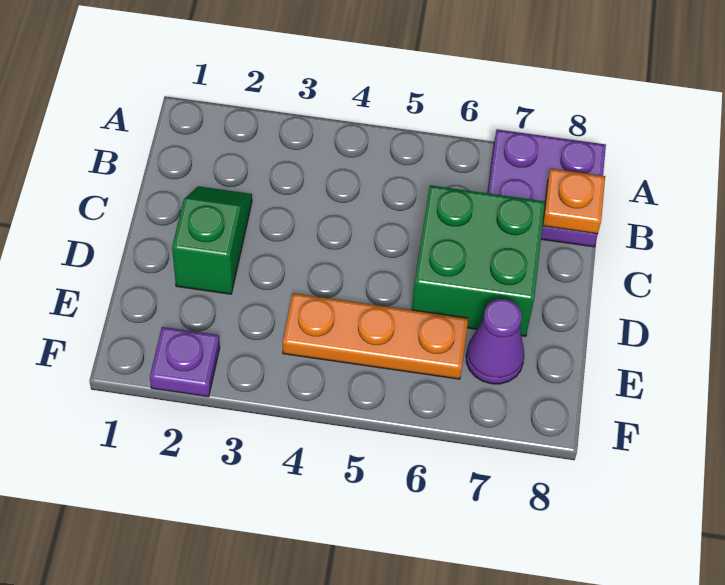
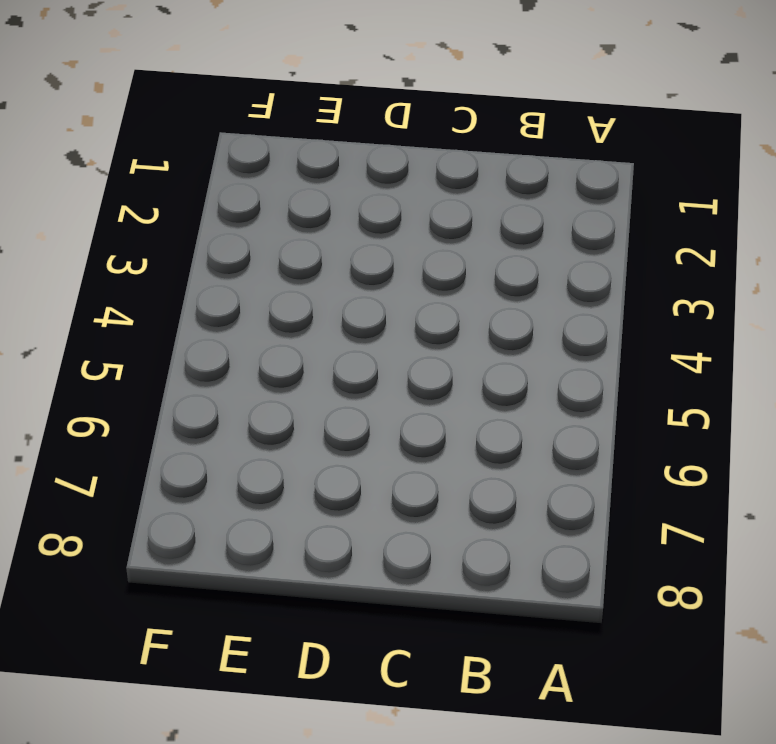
none -> purple plate A7:B8 level 1
none -> green slope C2:D2 level 1 top D

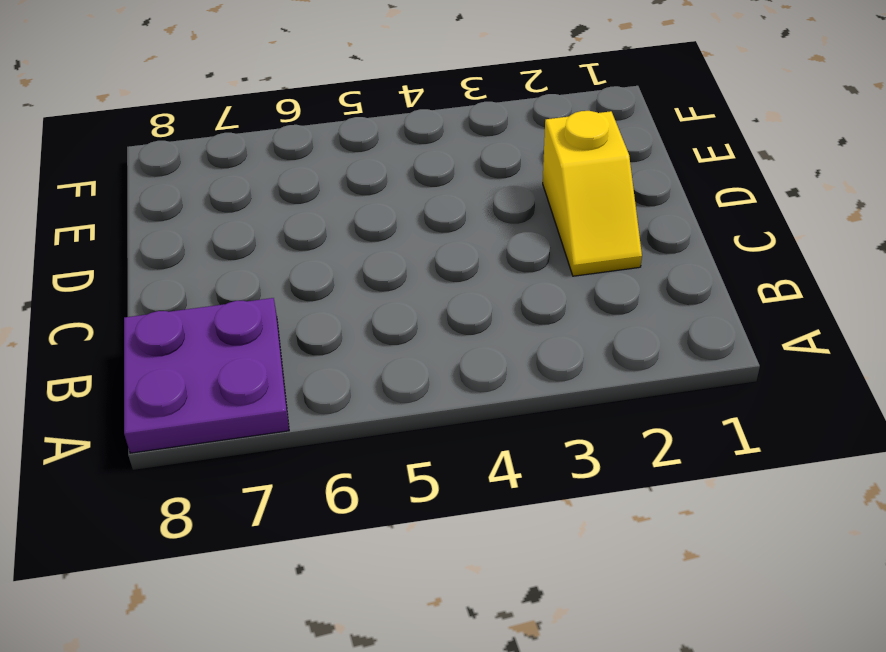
yellow slope C2:D2 level 1 top D -> green slope C2:D2 level 1 top D
none -> green brick C6:D7 level 1
none -> orange plate E4:E6 level 1

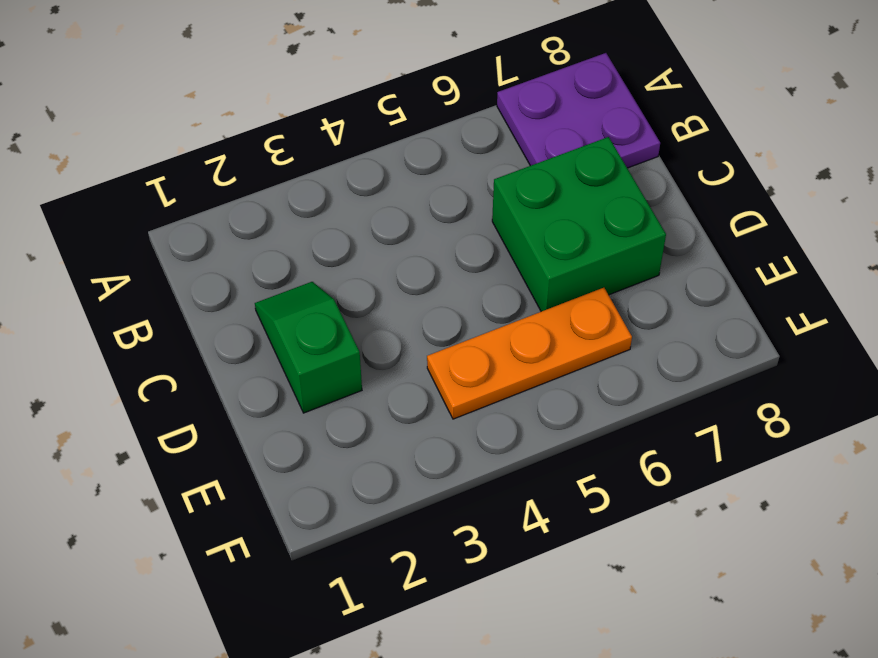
none -> purple cone E7 level 1
none -> purple plate F2 level 1

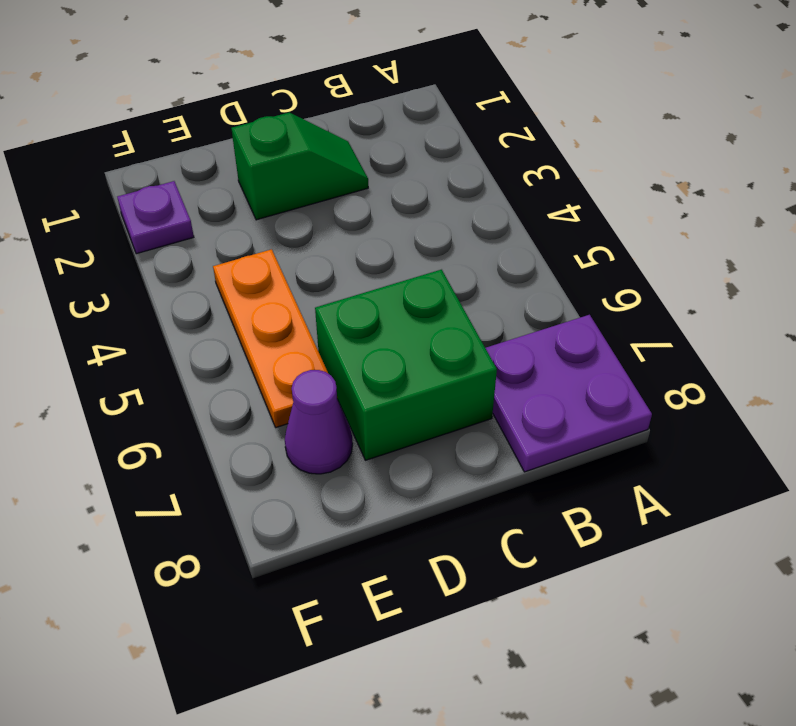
none -> orange plate B8 level 2

